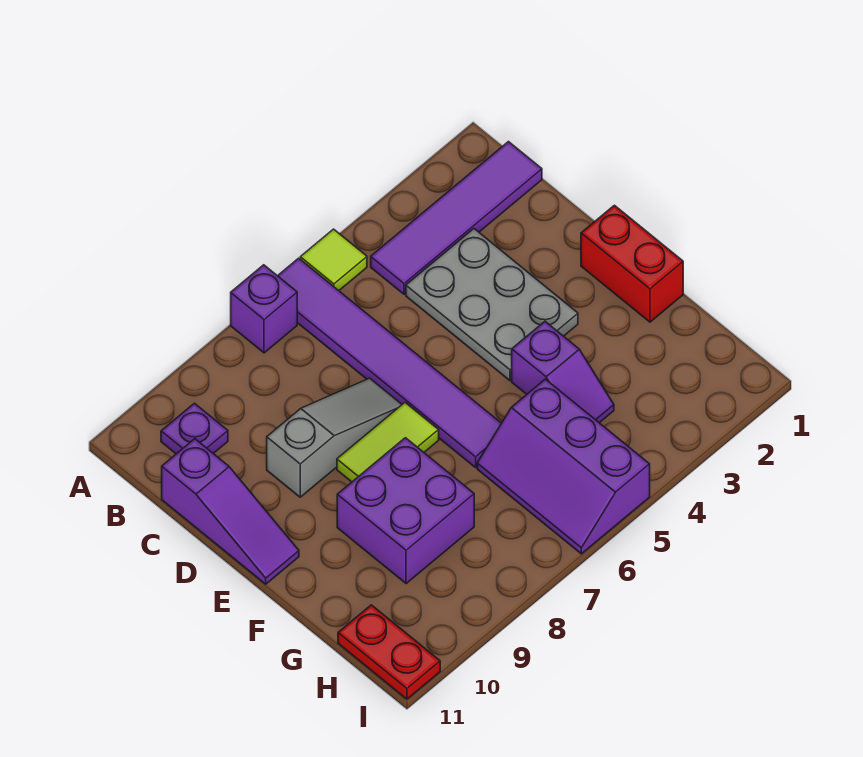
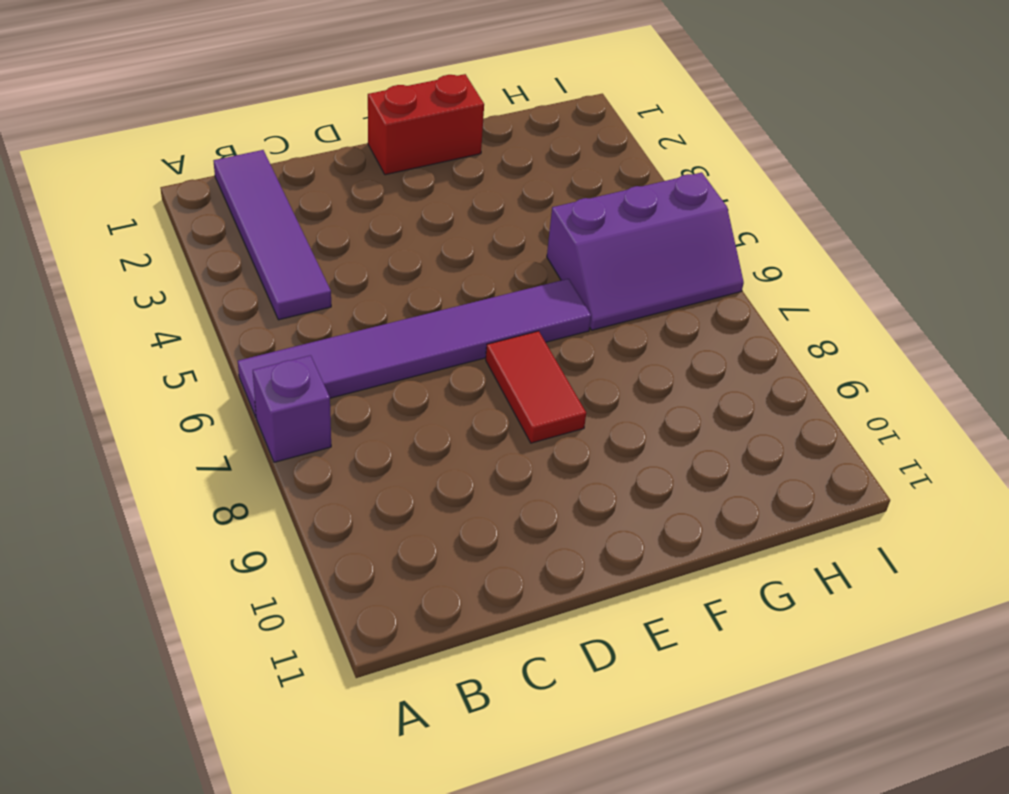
red tile E7:E8 level 1 -> lime tile E7:E8 level 1
none -> lime tile A5 level 1
none -> purple plate B10 level 1
none -> grey plate C3:E4 level 1

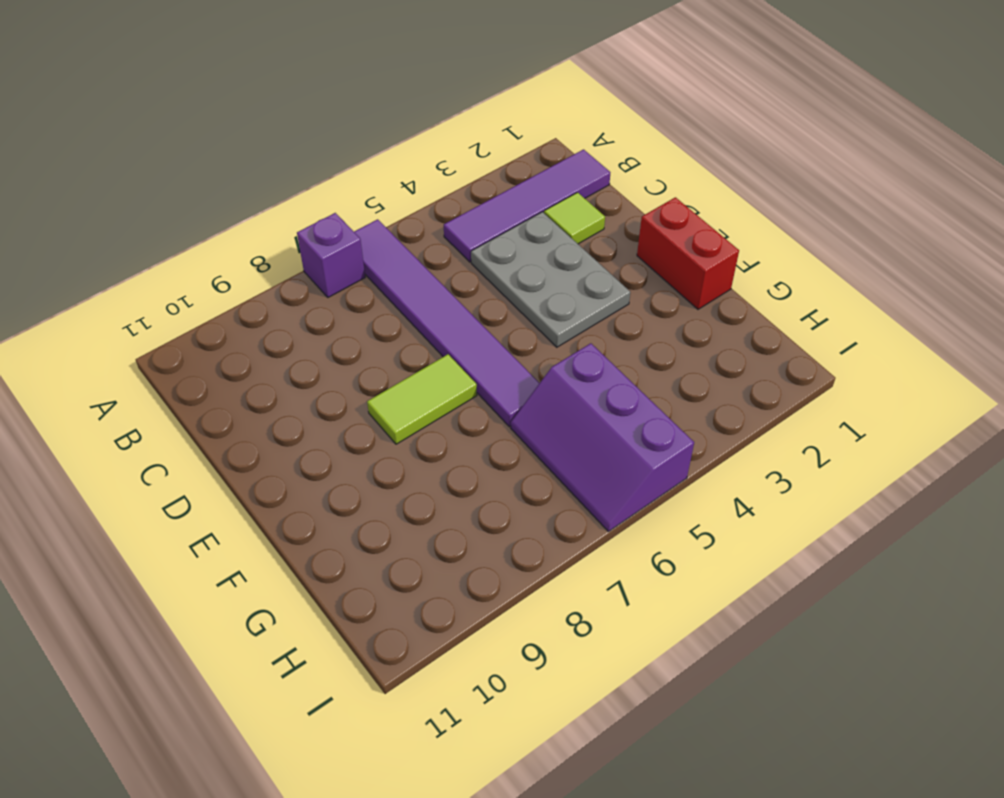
lime tile C2 level 1 -> lime tile A5 level 1
none -> purple plate B10 level 1
none -> purple slope C11:E11 level 1 top C
none -> grey slope D7:D9 level 1 top 9

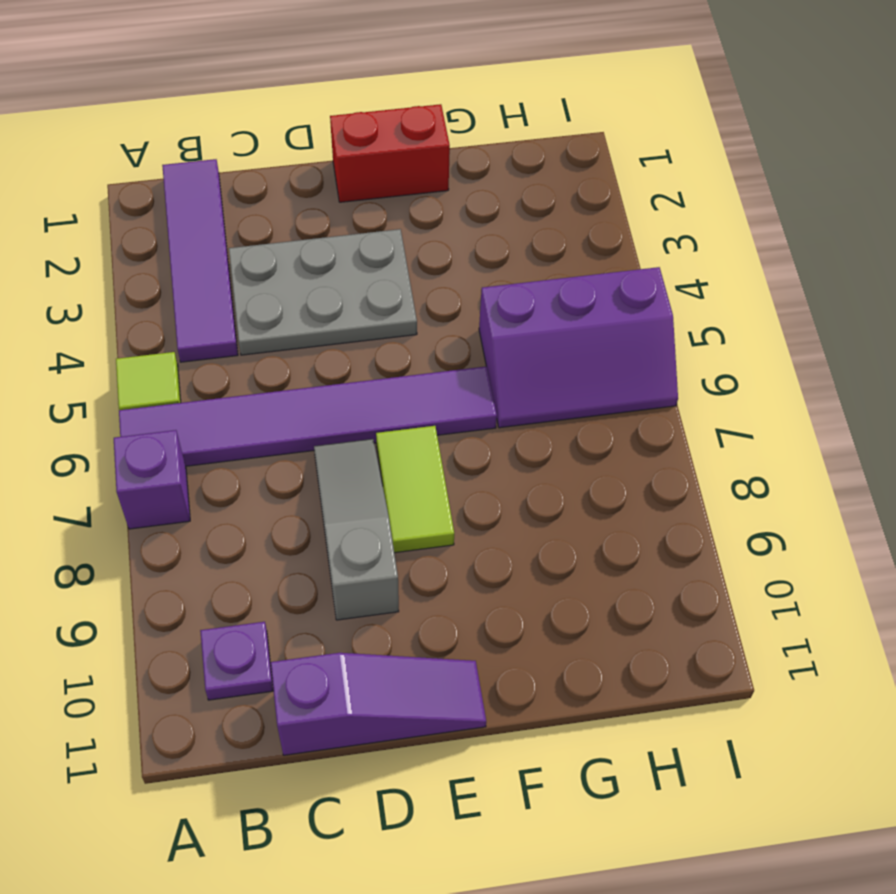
none -> purple slope F4:G4 level 1 top F
none -> purple brick F8:G9 level 1
none -> red plate H11:I11 level 1

